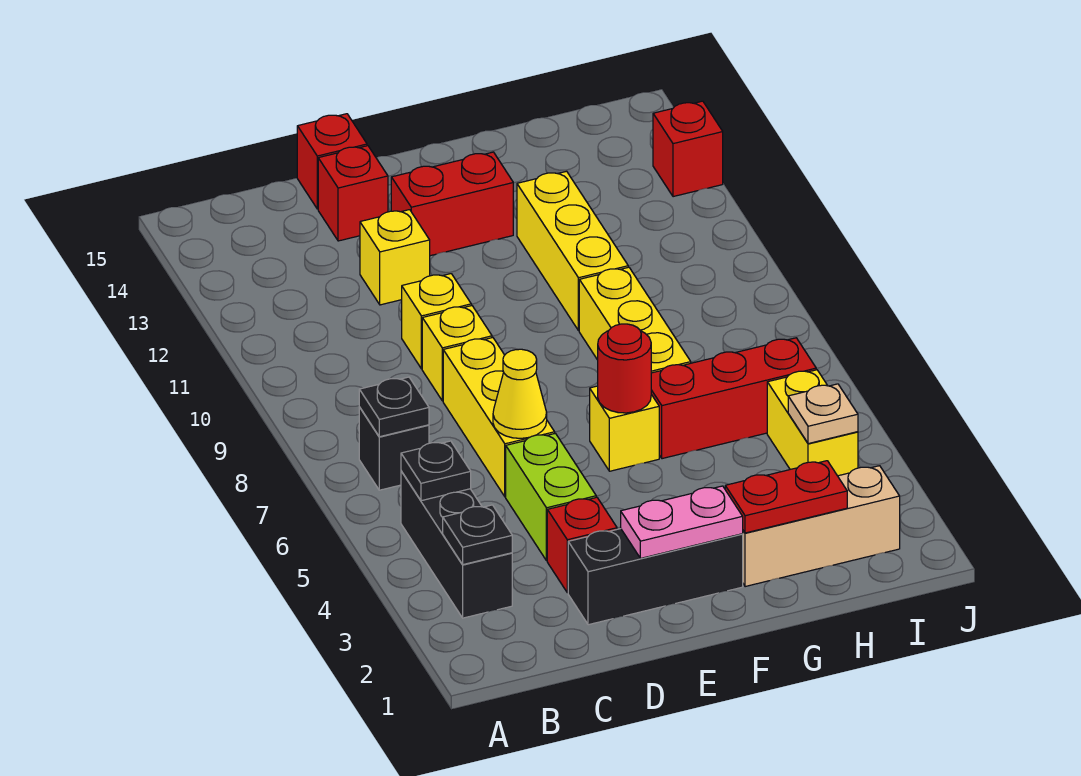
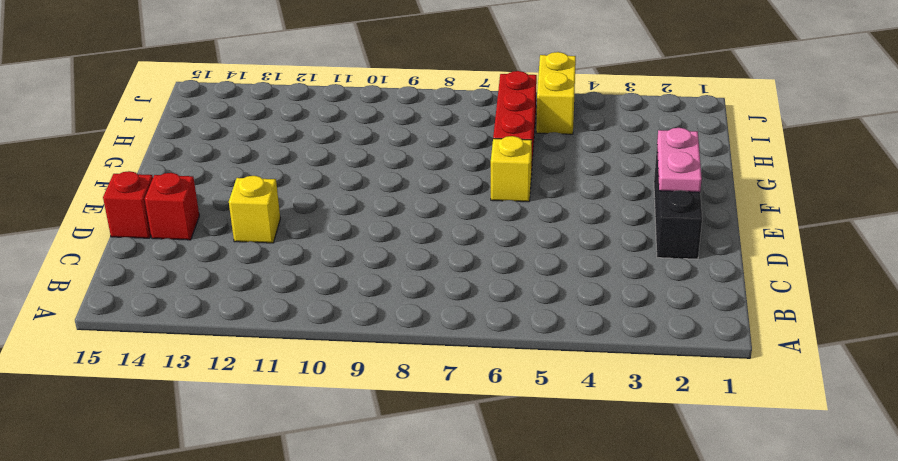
yellow brick I5:J5 level 1 -> yellow brick I4:I5 level 1
none -> black brick B3:B5 level 1
none -> black brick B7 level 1
none -> red brick D3 level 1

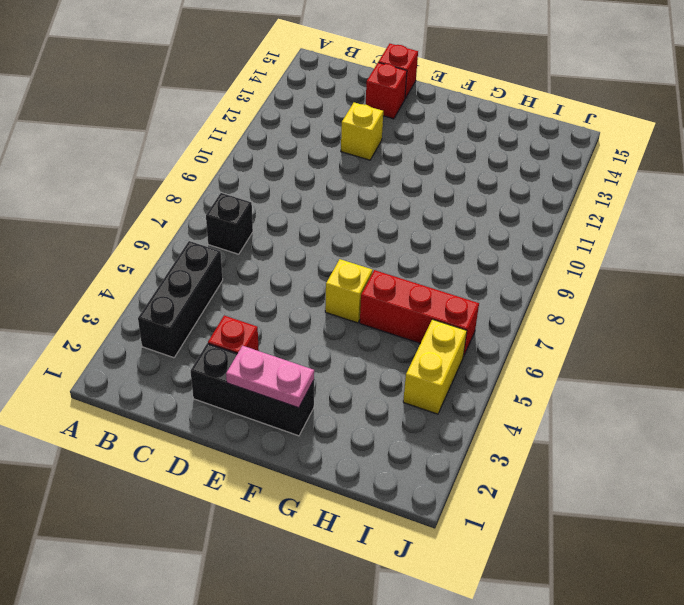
none -> lime brick D4:D5 level 1
none -> yellow brick D6:D8 level 1
none -> yellow brick D9 level 1

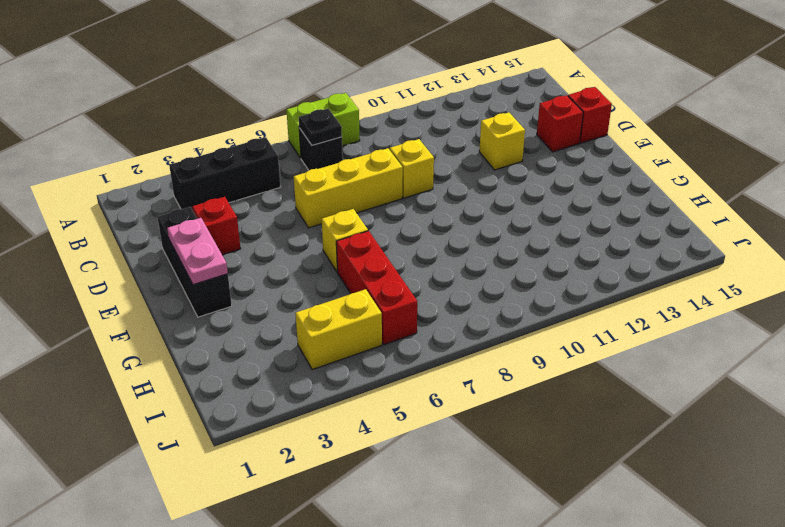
lime brick A7:A8 level 1 -> lime brick D4:D5 level 1
none -> yellow brick D10 level 1
none -> red brick E13:F13 level 1
none -> tan brick G2:I2 level 1

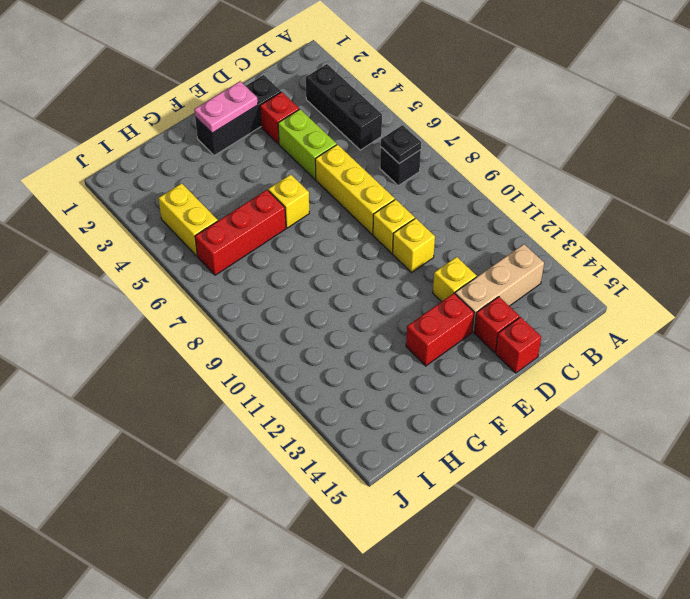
tan brick B13:D13 level 1 -> tan brick G2:I2 level 1
none -> yellow brick G7:G9 level 1
none -> yellow brick G10:G12 level 1
none -> red brick J13 level 1

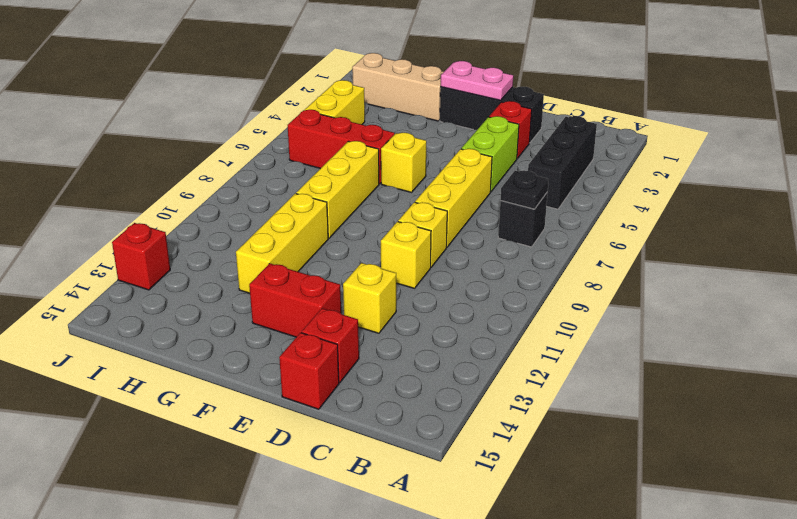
none -> black plate B3 level 2
none -> black plate B5 level 2
none -> yellow cone D6 level 2

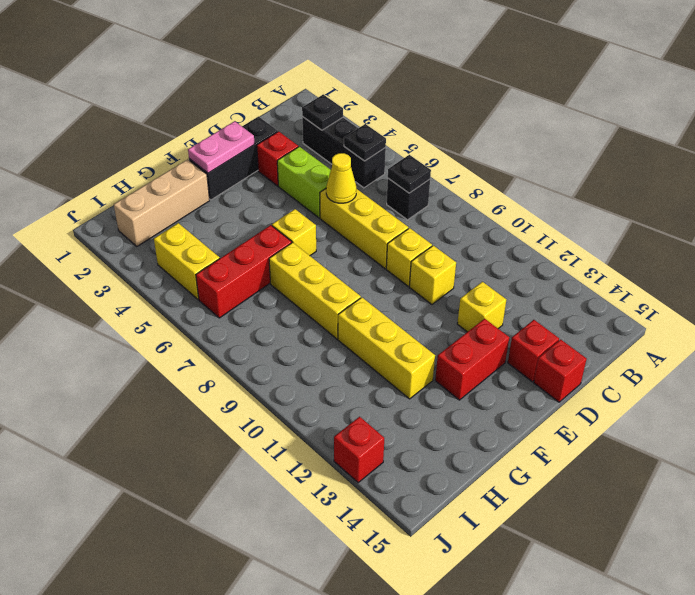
none -> red round brick F6 level 2
none -> red plate G2:H2 level 2
none -> tan plate I4 level 2

